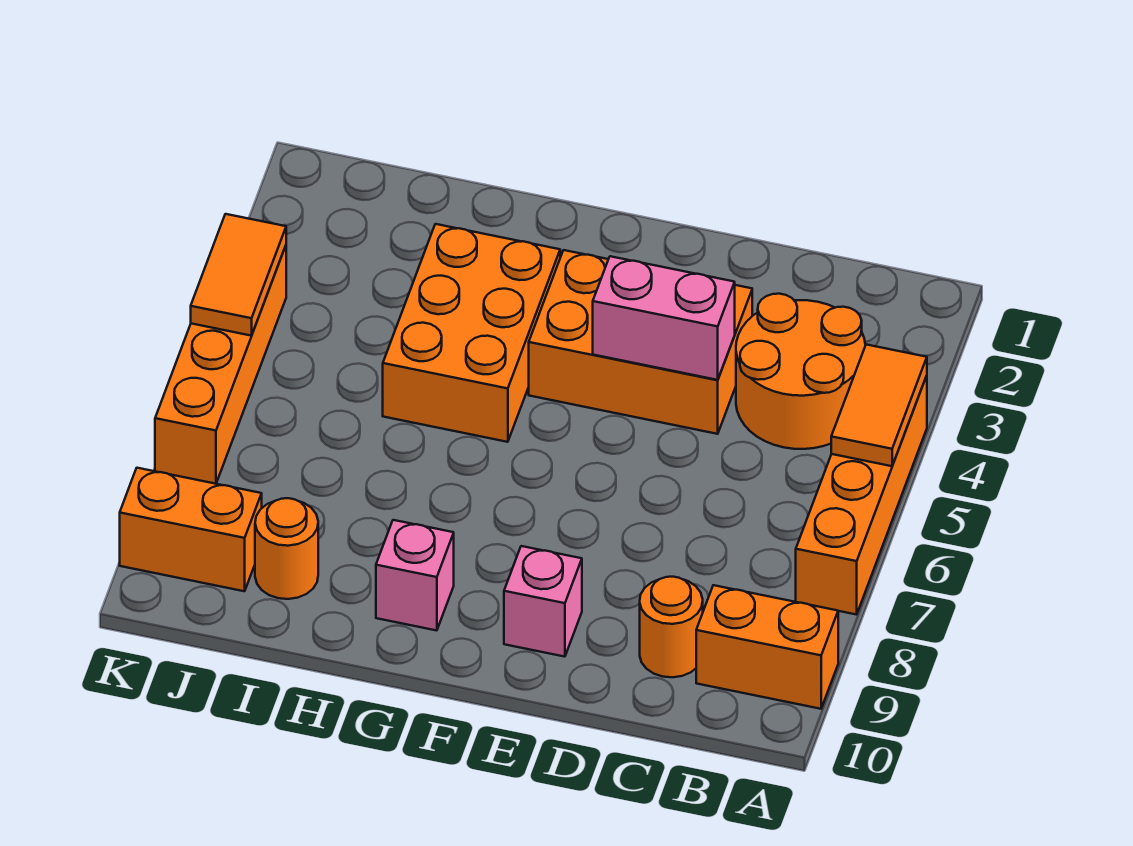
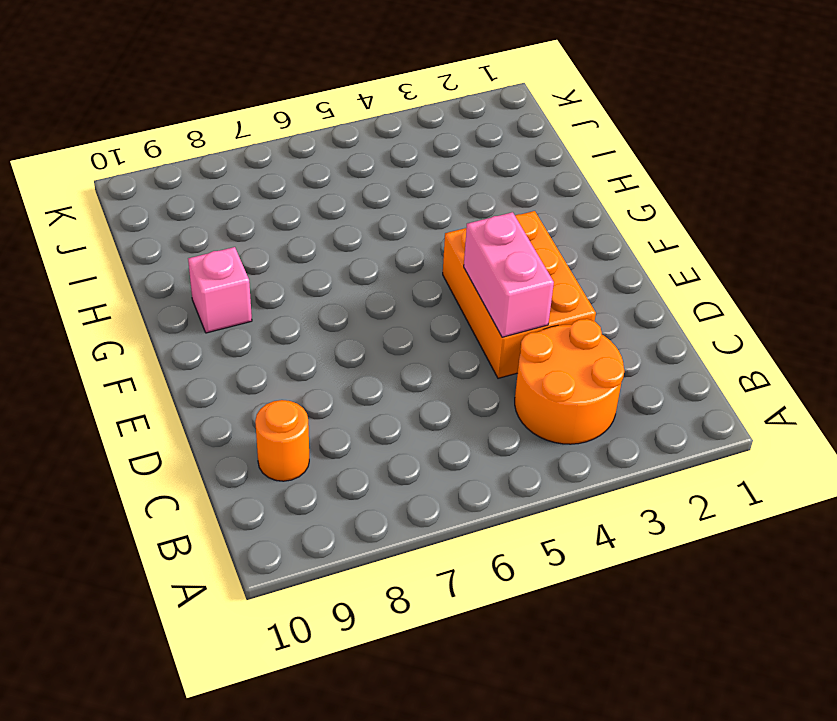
none -> orange brick A4:A7 level 1
none -> orange brick A9:B9 level 1
none -> pink brick E9 level 1

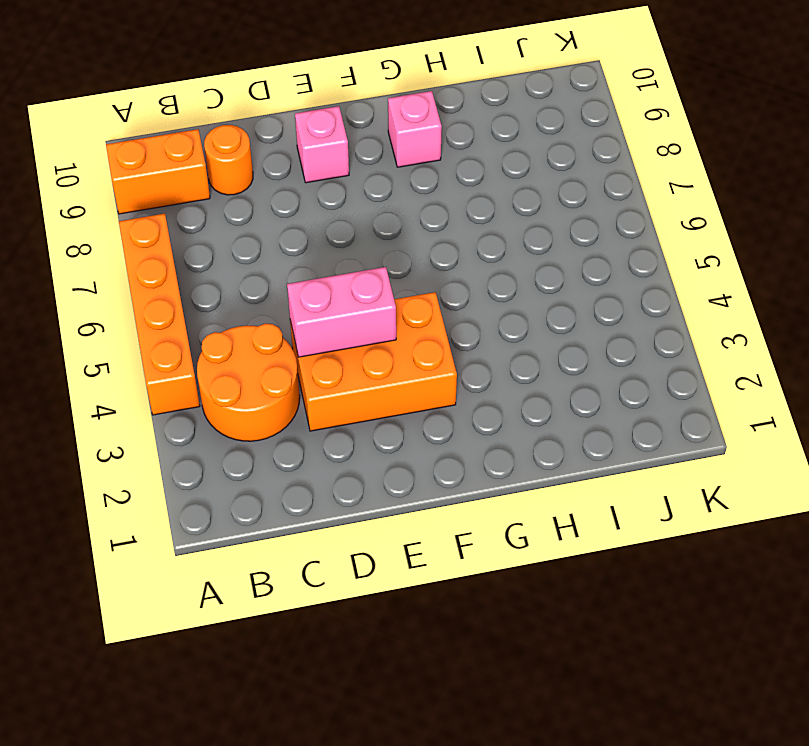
none -> orange brick G3:H5 level 1
none -> orange round brick I9 level 1
none -> orange brick J9:K9 level 1

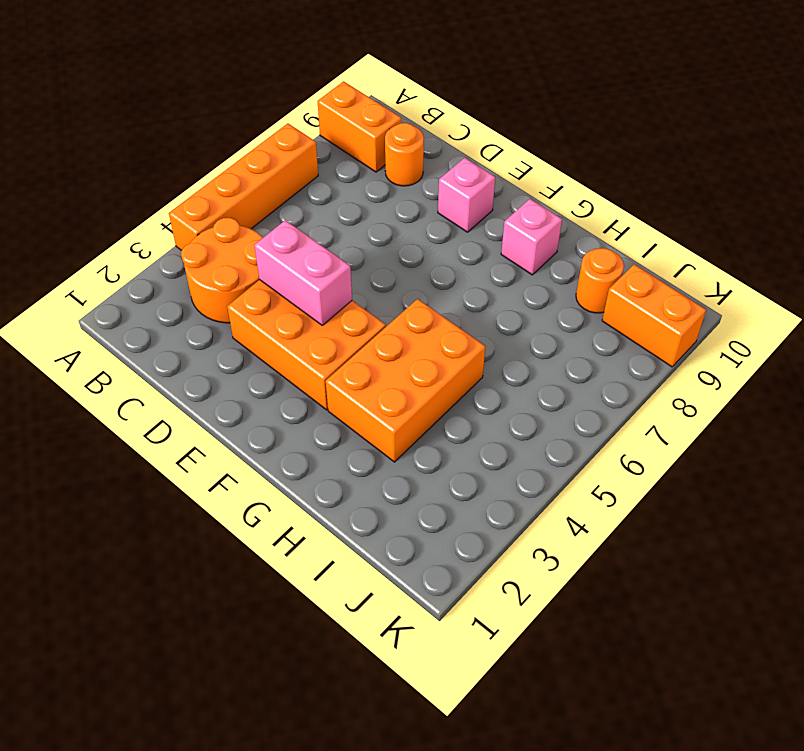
none -> orange brick K4:K7 level 1
none -> orange tile A4:A5 level 2
none -> orange tile K4:K5 level 2

